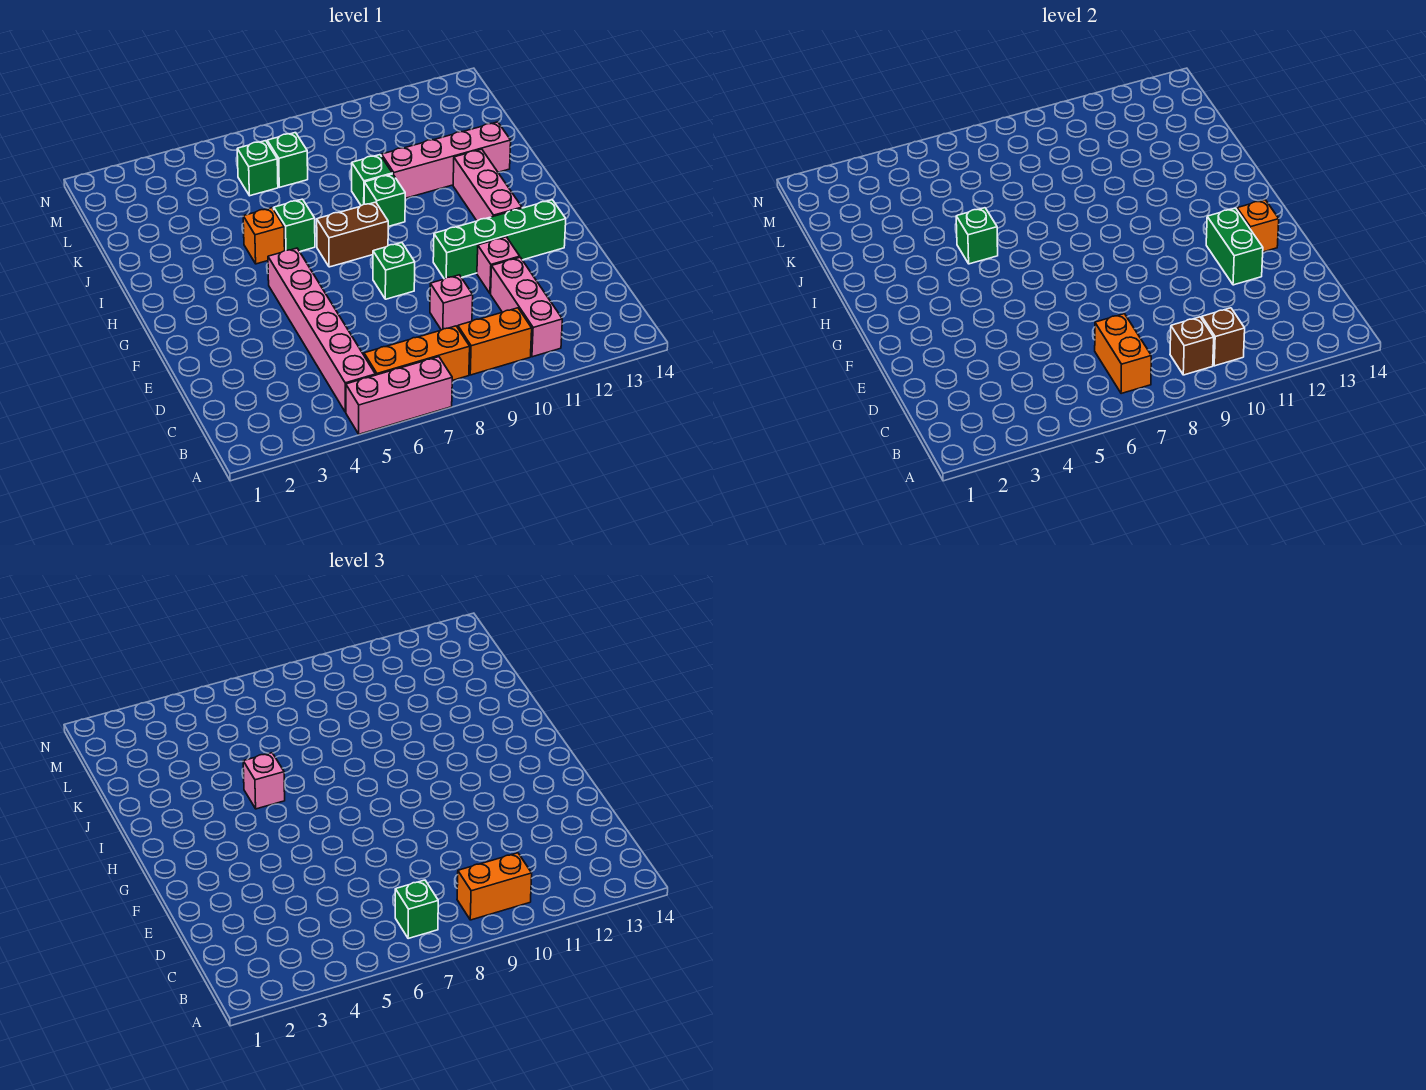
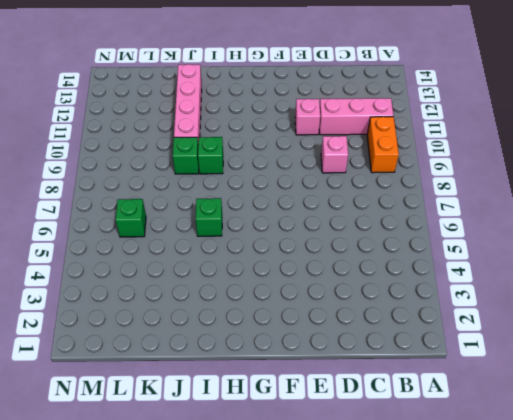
none -> pink brick A5:A7 level 1
none -> pink brick B5:G5 level 1
none -> orange brick B6:B8 level 1

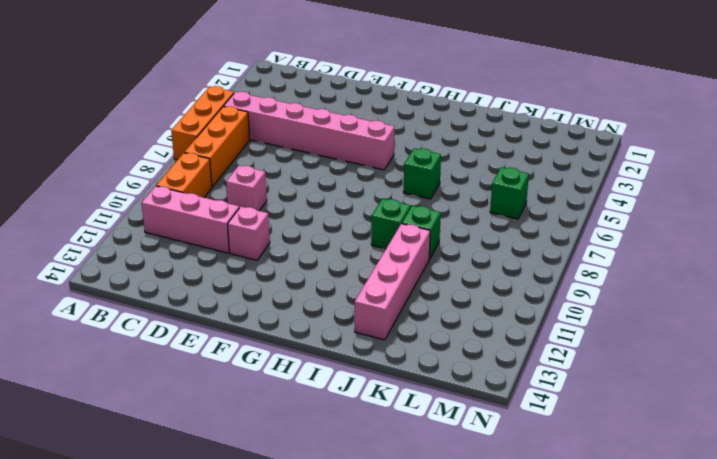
orange brick A5:A7 level 1 -> pink brick A5:A7 level 1
none -> green brick F8 level 1
none -> green brick F10:F13 level 1
none -> pink brick G12:I12 level 1

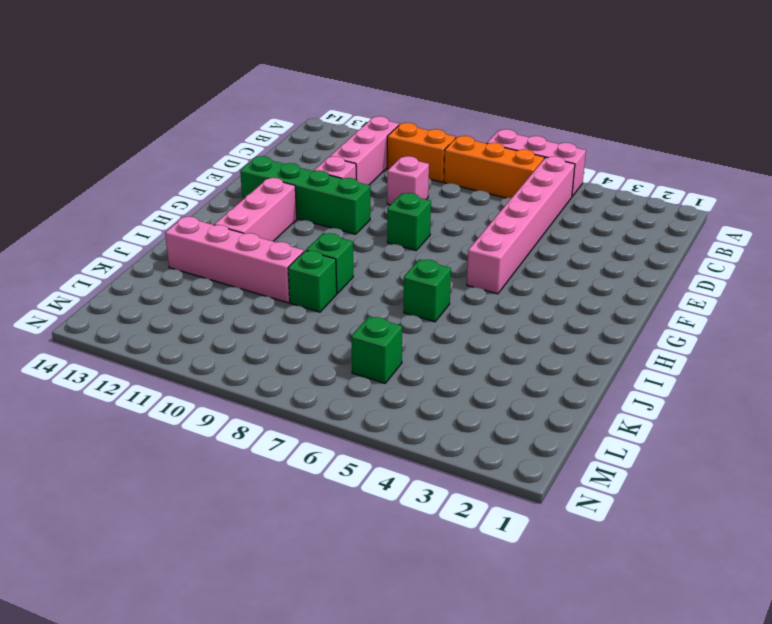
none -> brown brick H7:H8 level 1
none -> orange brick I5 level 1
none -> green brick L7 level 1

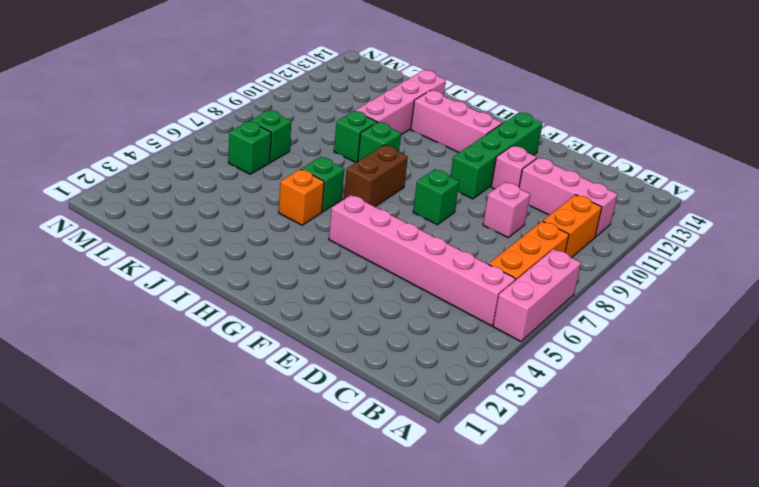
none -> orange brick B7:C7 level 2
none -> brown brick B9 level 2
none -> brown brick B10 level 2

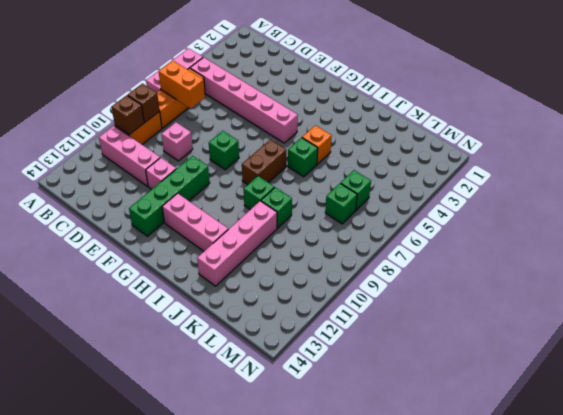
none -> green brick E12:F12 level 2
none -> orange brick F13 level 2
none -> green brick I5 level 2

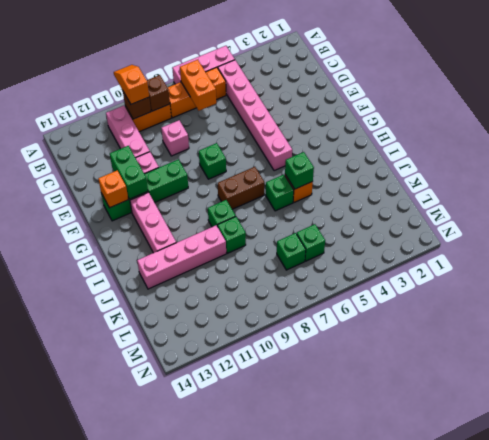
orange slope A10:B10 level 3 top B -> orange brick B9:B10 level 3
none -> green brick B7 level 3
none -> pink brick I5 level 3

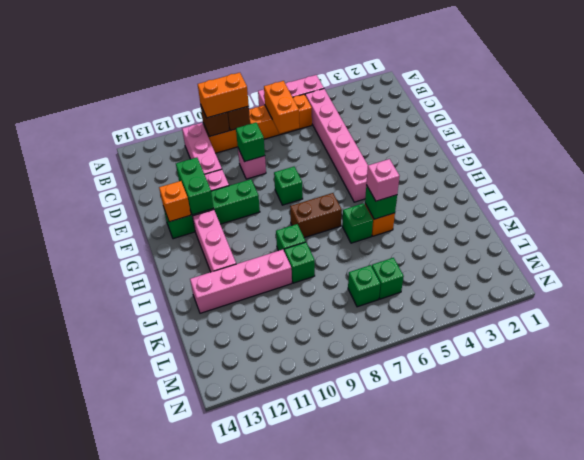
green brick D9 level 2 -> green brick B7 level 3

